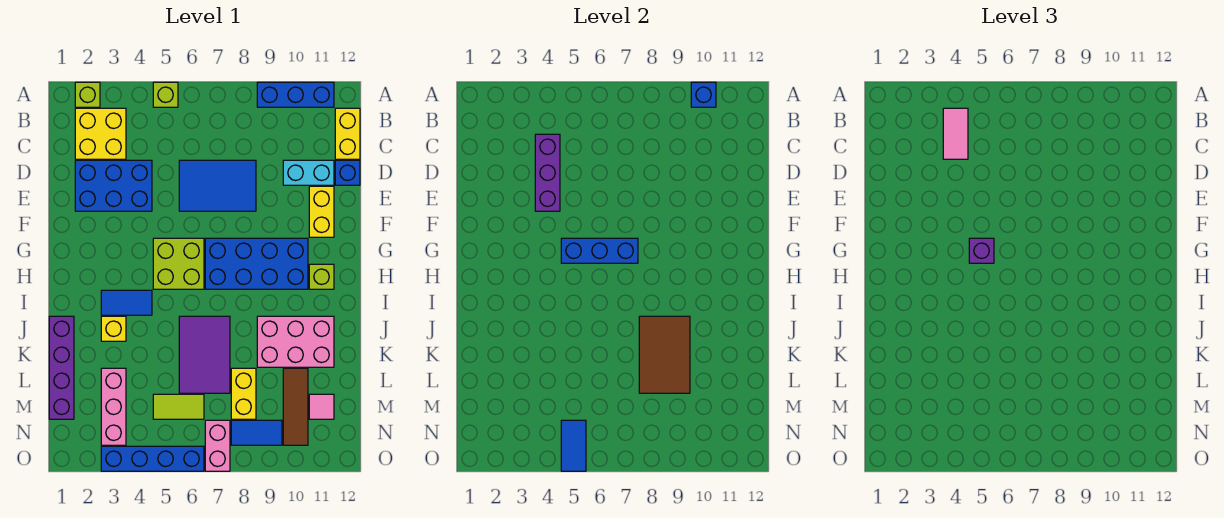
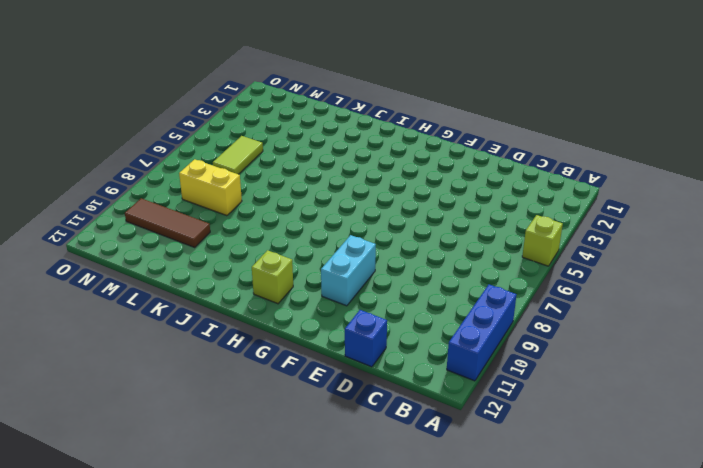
cyan brick F9:F10 level 1 -> cyan brick D10:D11 level 1
none -> lime brick A2 level 1
none -> yellow brick B2:C3 level 1
none -> yellow brick B12:C12 level 1
none -> blue brick D2:E4 level 1

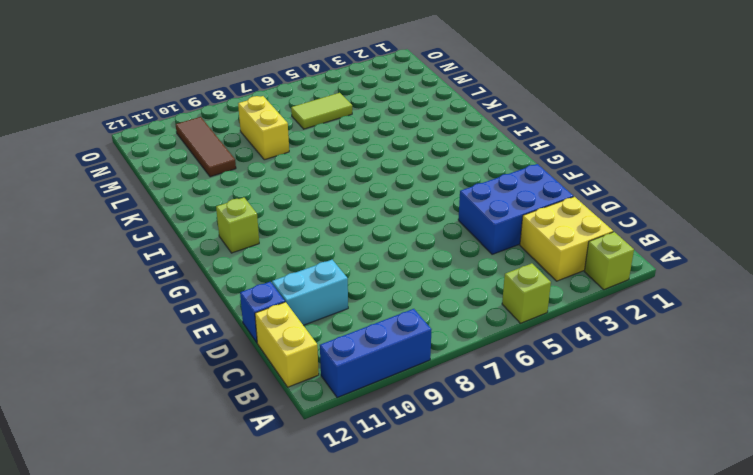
none -> blue tile D6:E8 level 1
none -> yellow brick E11:F11 level 1
none -> lime brick G5:H6 level 1
none -> blue brick G7:H10 level 1

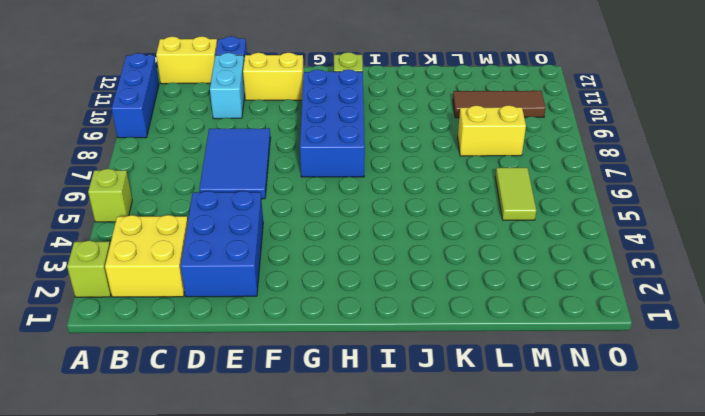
none -> lime brick G5:H6 level 1
none -> blue tile I3:I4 level 1
none -> purple brick J1:M1 level 1
none -> yellow brick J3 level 1

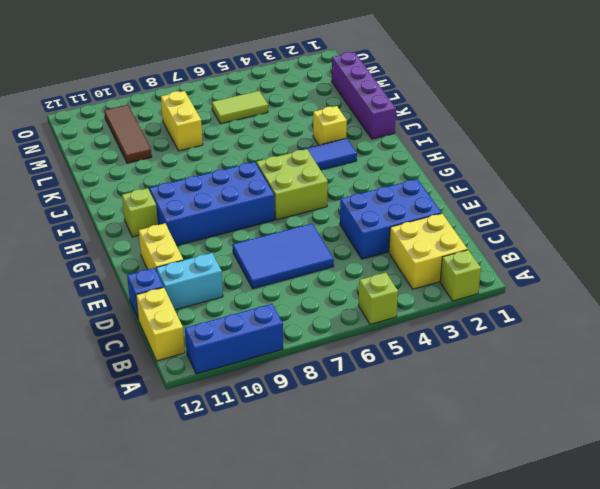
none -> purple tile J6:L7 level 1
none -> pink brick J9:K11 level 1
none -> pink brick L3:N3 level 1
none -> pink tile M11 level 1

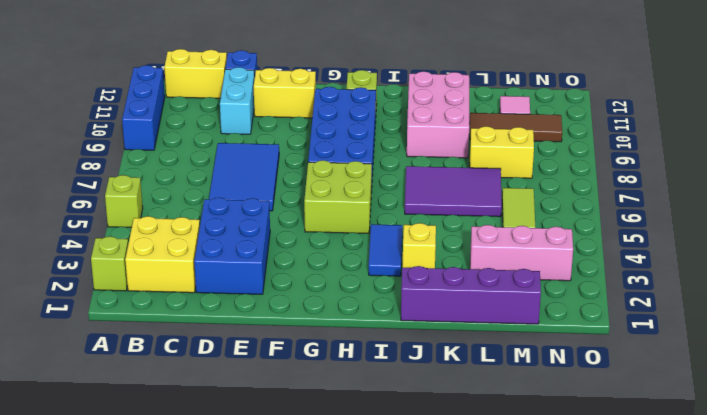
none -> pink brick N7:O7 level 1
none -> blue tile N8:N9 level 1
none -> blue brick O3:O6 level 1
none -> blue brick A10 level 2

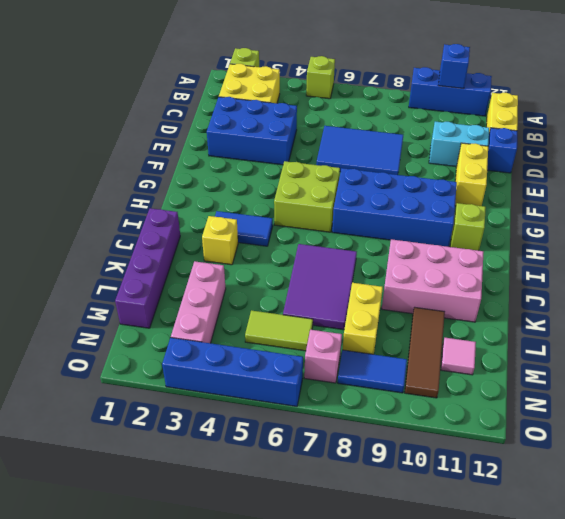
pink brick N7 level 1 -> pink brick N7:O7 level 1
none -> purple brick C4:E4 level 2
none -> blue brick G5:G7 level 2
none -> brown tile J8:L9 level 2
none -> blue tile N5:O5 level 2

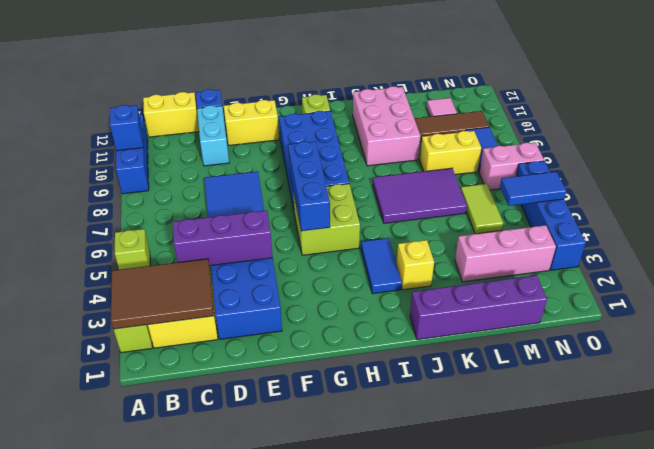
brown tile A2:C3 level 2 -> brown tile J8:L9 level 2
none -> pink tile B4:C4 level 3
none -> purple brick G5 level 3

